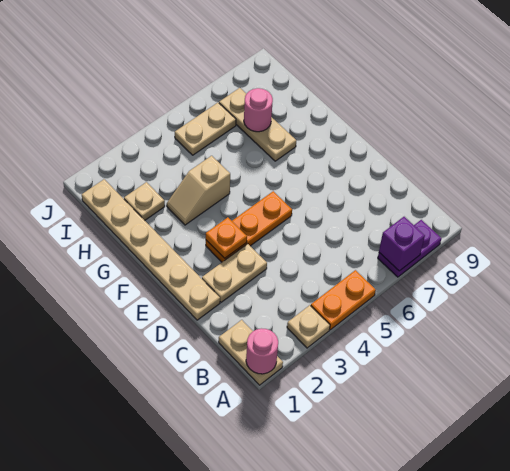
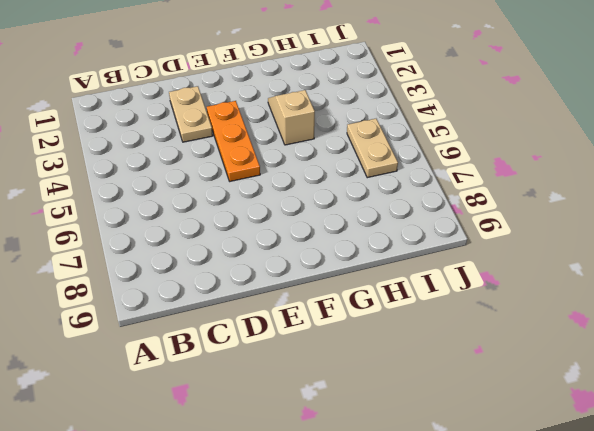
none -> tan plate A1:B1 level 1
none -> tan plate A3 level 1
none -> orange plate A4:A5 level 1

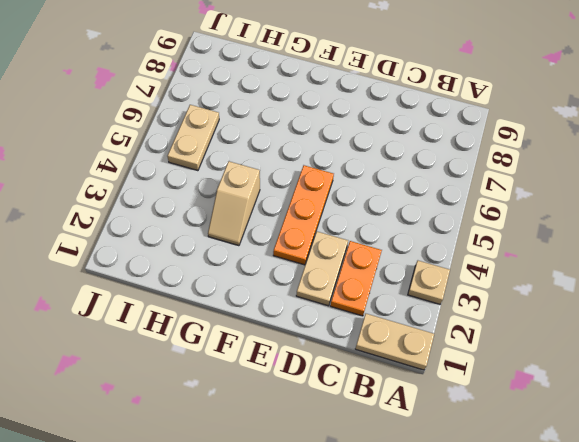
orange plate C2:C3 level 1 -> orange plate A4:A5 level 1
none -> purple plate A7:A8 level 1
none -> tan plate D1:I1 level 1
none -> tan plate G7:I7 level 1

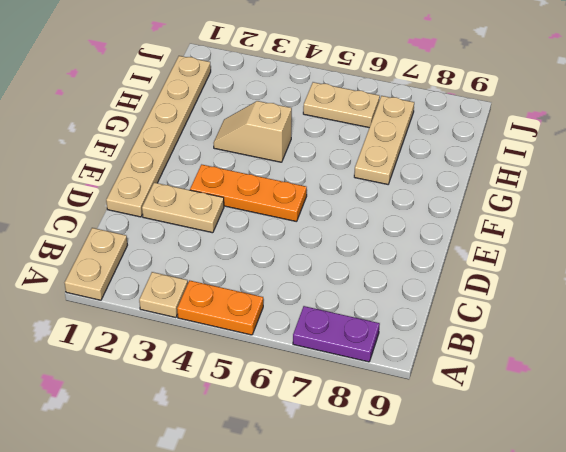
none -> tan plate H2 level 1
none -> pink round brick A1 level 2
none -> purple brick A7 level 2

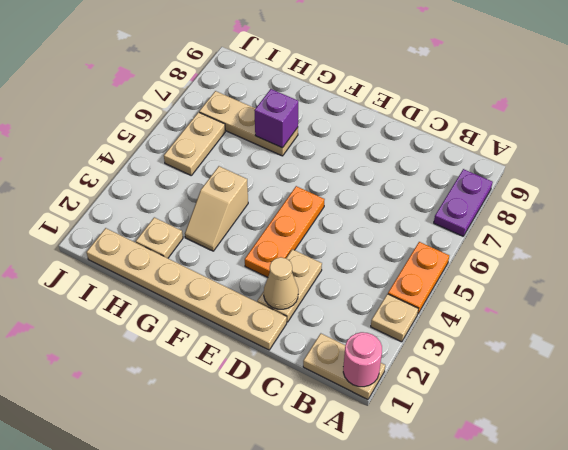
tan cone D2 level 2 -> none
purple brick G7 level 2 -> purple brick A7 level 2
none -> orange plate E3 level 2
none -> pink round brick H7 level 2

